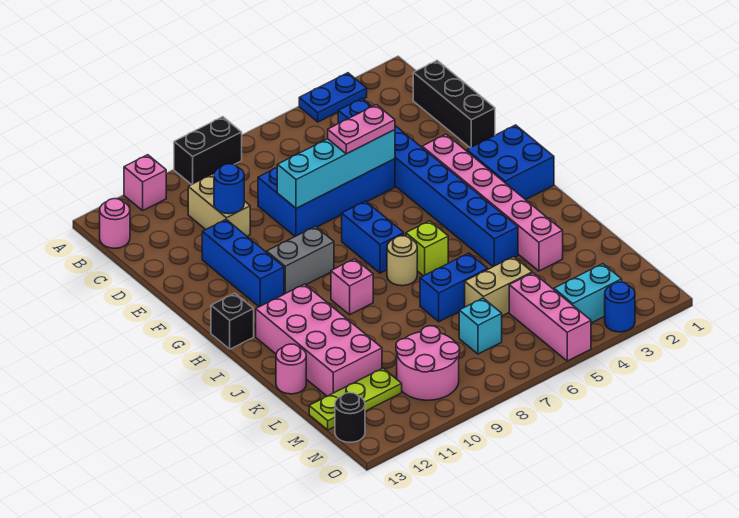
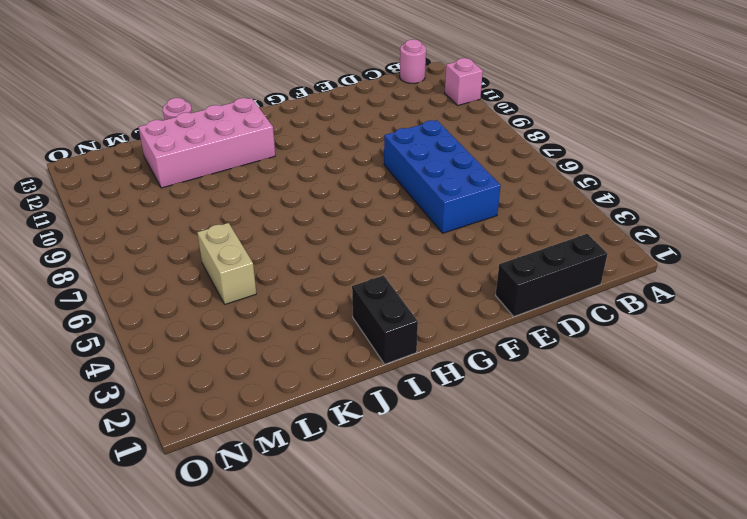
black brick I1:I2 level 1 -> black brick A8:A9 level 1
none -> blue plate A3:A4 level 1
none -> blue brick C4:J4 level 1
none -> tan brick C10:D10 level 1
none -> blue brick E11:G11 level 1

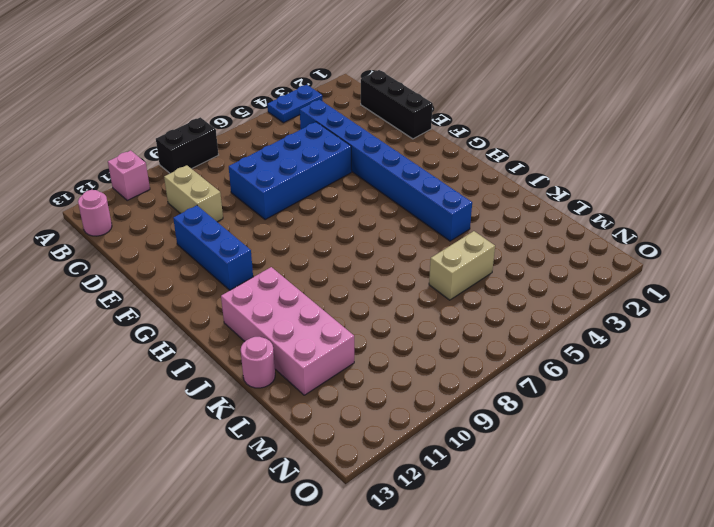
none -> pink brick F3:K3 level 1
none -> blue brick G1:H2 level 1
none -> blue brick G7:H7 level 1
none -> grey brick G9:G10 level 1

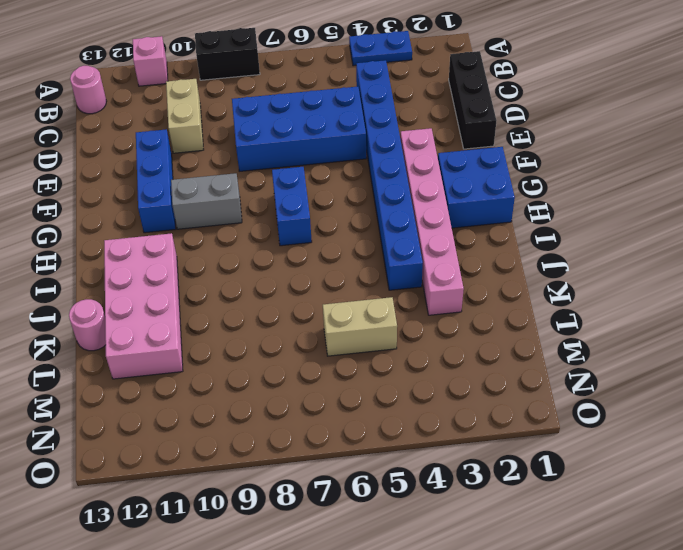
none -> black brick H13 level 1
none -> lime brick I6 level 1
none -> tan round brick I7 level 1
none -> pink brick I9 level 1

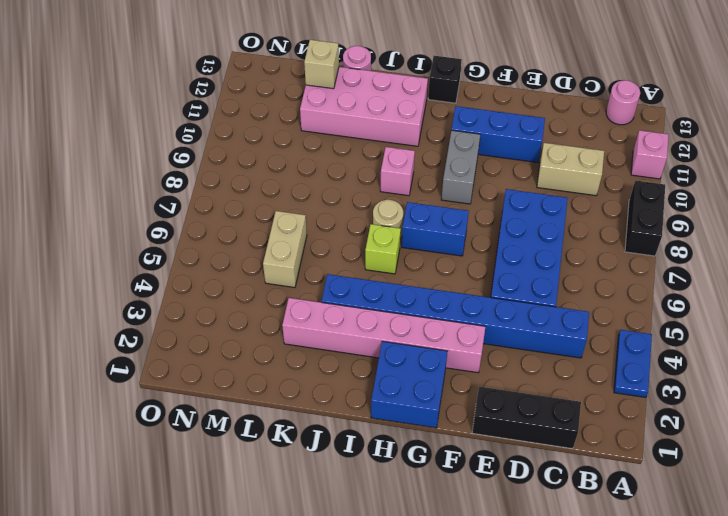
tan brick L12 level 2 -> none
none -> blue brick K6:K7 level 1
none -> pink brick M5:O5 level 1
none -> cyan brick M7 level 1
none -> pink round brick M9:N10 level 1

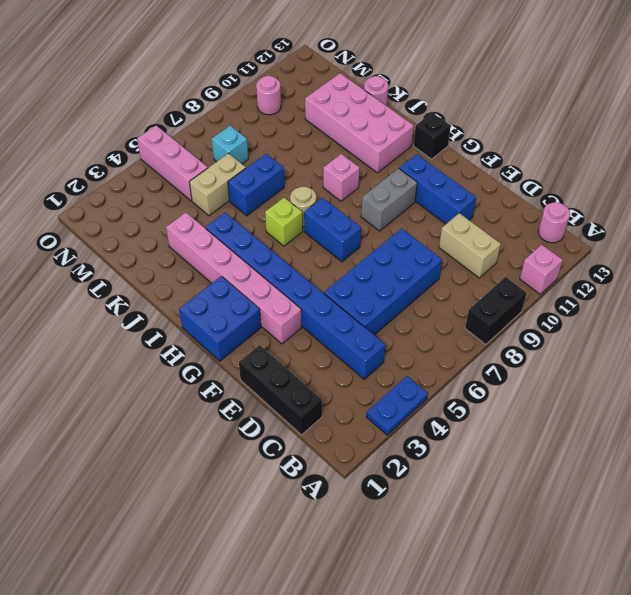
pink round brick N10 level 1 -> pink round brick M9:N10 level 1
none -> lime plate M11:M13 level 1
none -> cyan brick N3:N4 level 1
none -> black round brick N13 level 1
none -> blue round brick O3 level 1

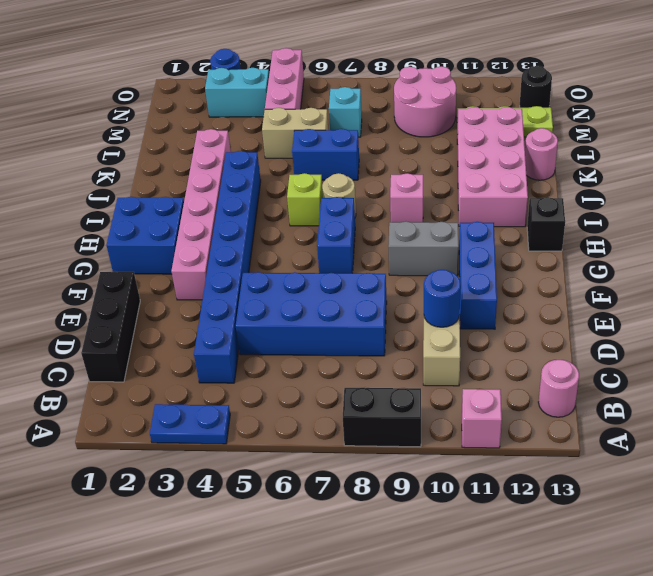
none -> cyan brick E5:E8 level 2
none -> pink plate E5:E6 level 3

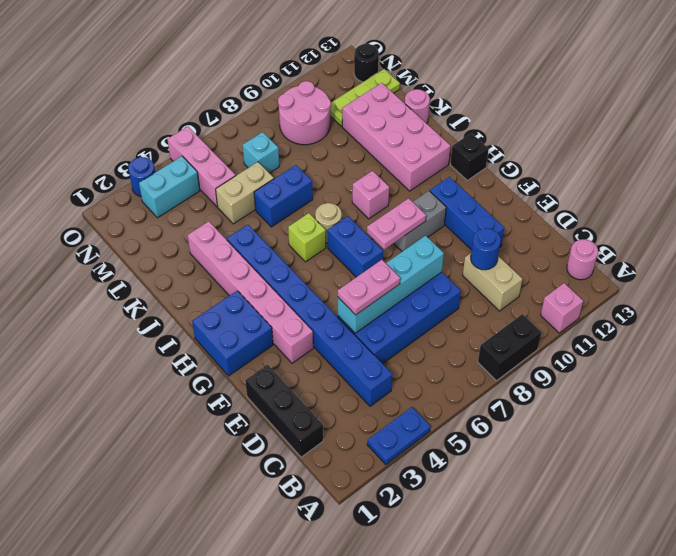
pink plate G8:G9 level 2 -> none

